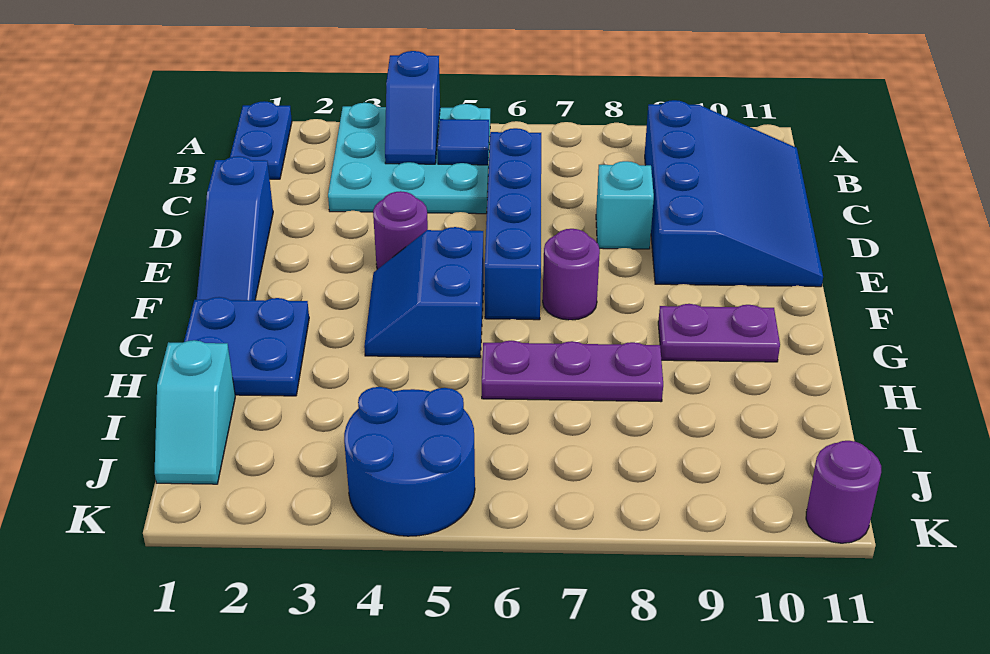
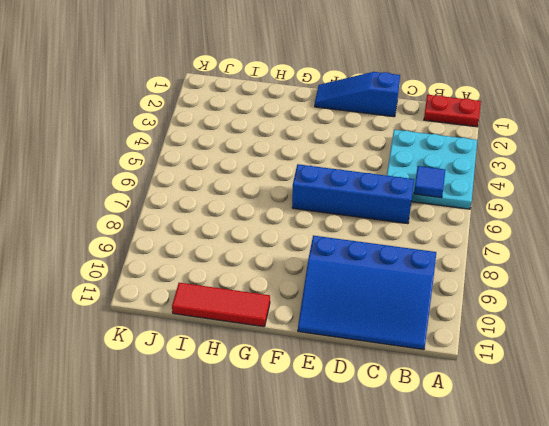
red plate A1:B1 level 1 -> blue plate A1:B1 level 1
red tile G11:I11 level 1 -> none
none -> cyan brick D8 level 1
none -> purple round brick E4 level 1
none -> blue slope F4:G5 level 1 top 5

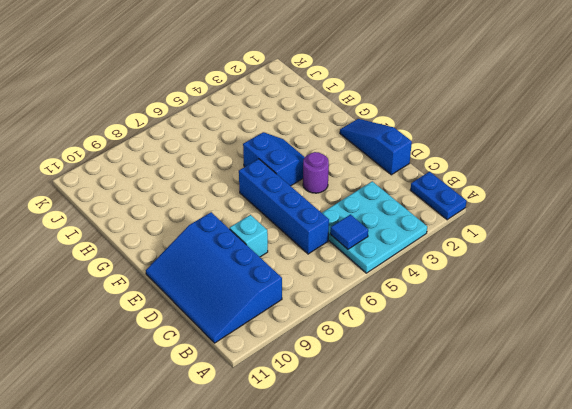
none -> purple round brick F7 level 1
none -> blue plate G1:H2 level 1
none -> purple plate G9:G10 level 1

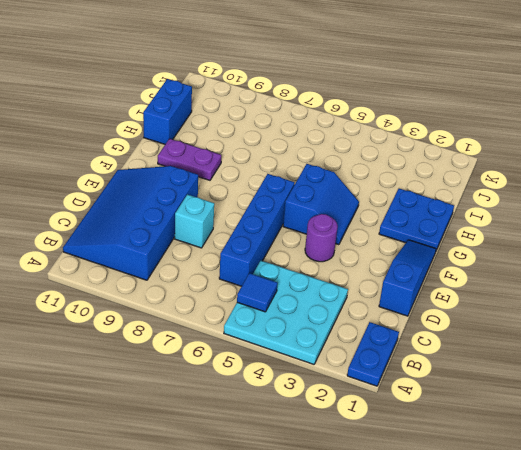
blue brick H11:I11 level 1 -> none
none -> purple round brick F7 level 1
none -> purple plate H6:H8 level 1
none -> cyan slope I1:J1 level 1 top I

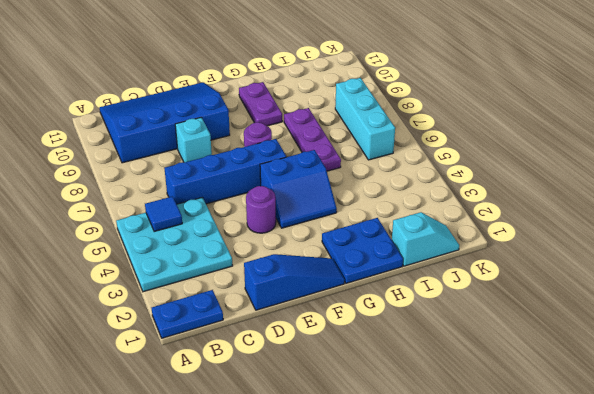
cyan brick J6:J8 level 1 -> none
none -> blue round brick J4:K5 level 1
none -> purple round brick K11 level 1
none -> blue slope A4:B4 level 2 top A

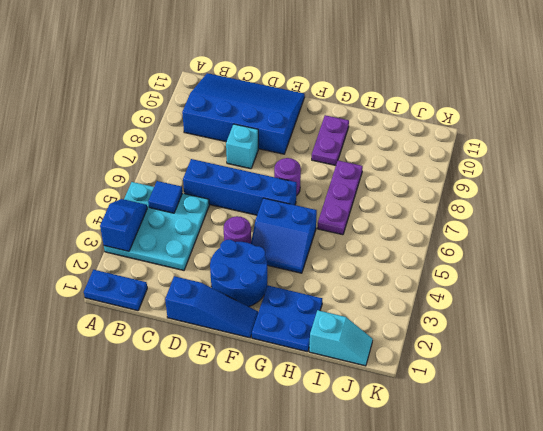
blue slope A3:A4 level 2 top 3 -> blue slope A4:B4 level 2 top A
blue round brick E2:F3 level 1 -> blue round brick J4:K5 level 1
none -> purple round brick K11 level 1

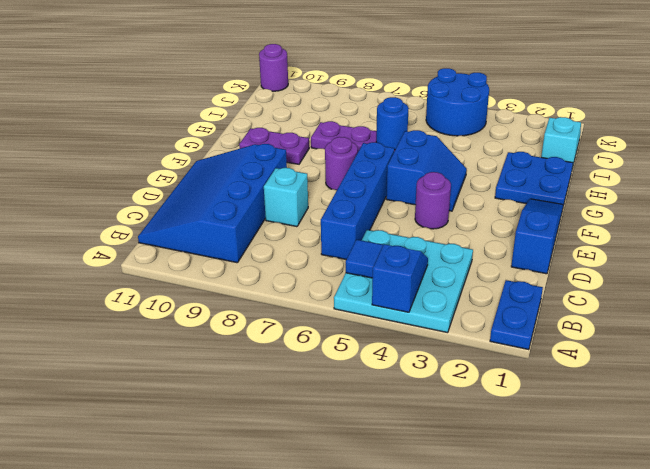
blue round brick H6 level 2 -> none

